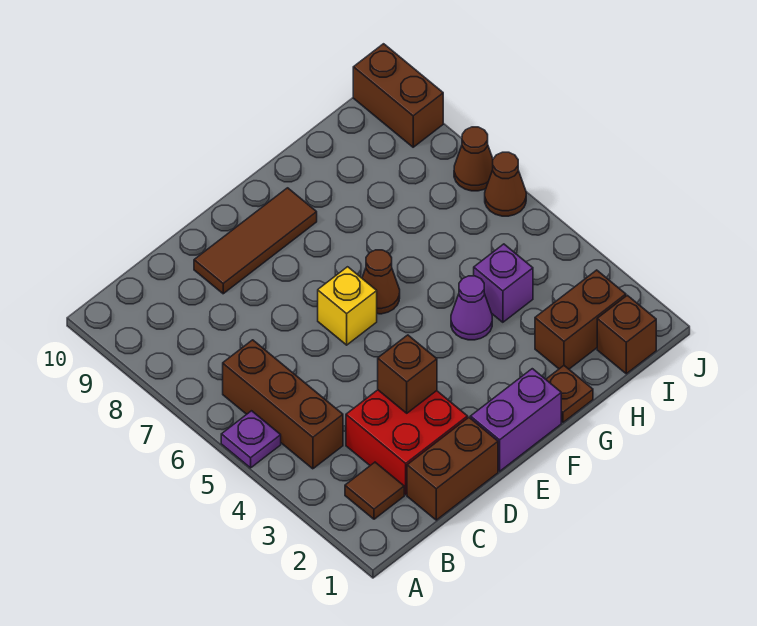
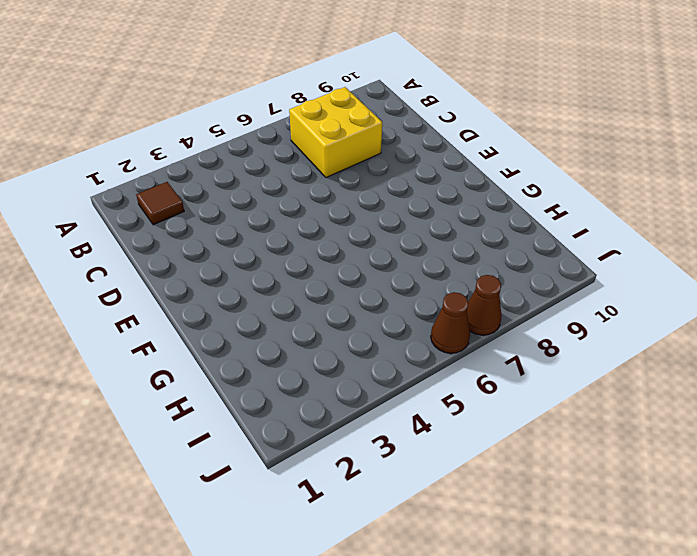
yellow brick B7:C8 level 1 -> none
none -> purple plate A5 level 1
none -> brown brick B4:B6 level 1
none -> brown brick C1:D1 level 1

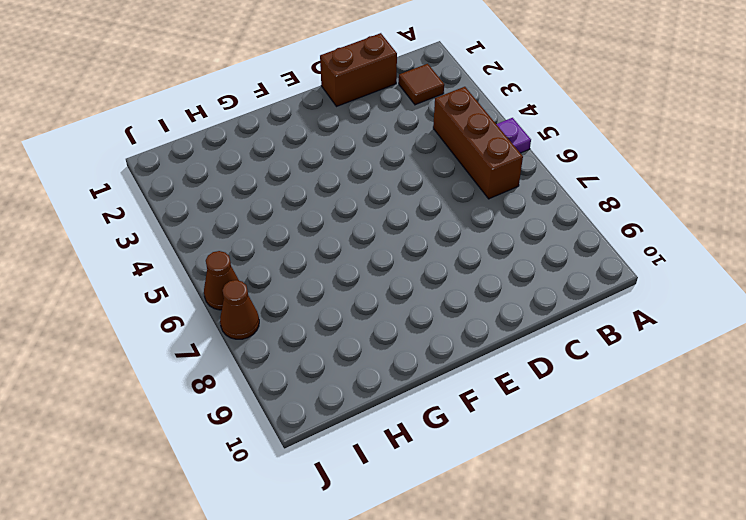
none -> red brick C2:D3 level 1
none -> brown tile D9:F9 level 1
none -> purple brick E1:F1 level 1

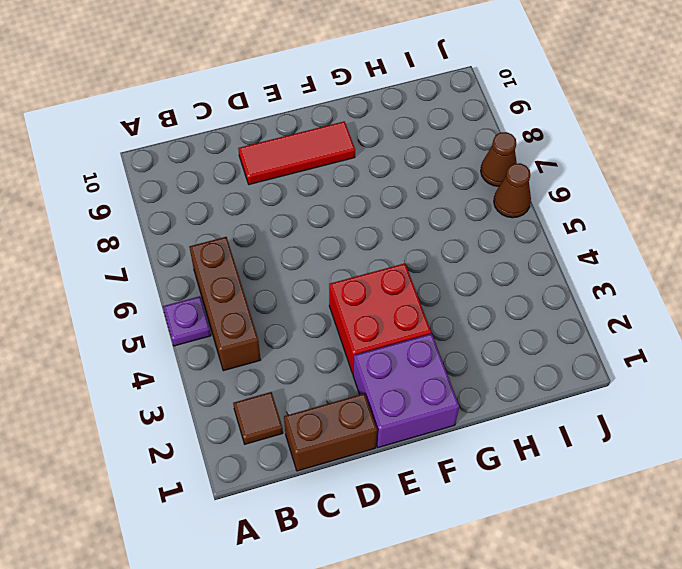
red tile D9:F9 level 1 -> brown tile D9:F9 level 1
purple brick E1:F2 level 1 -> purple brick E1:F1 level 1
red brick E3:F4 level 1 -> red brick C2:D3 level 1
none -> yellow brick E6 level 1
none -> brown cone F6 level 1
none -> brown plate G1 level 1

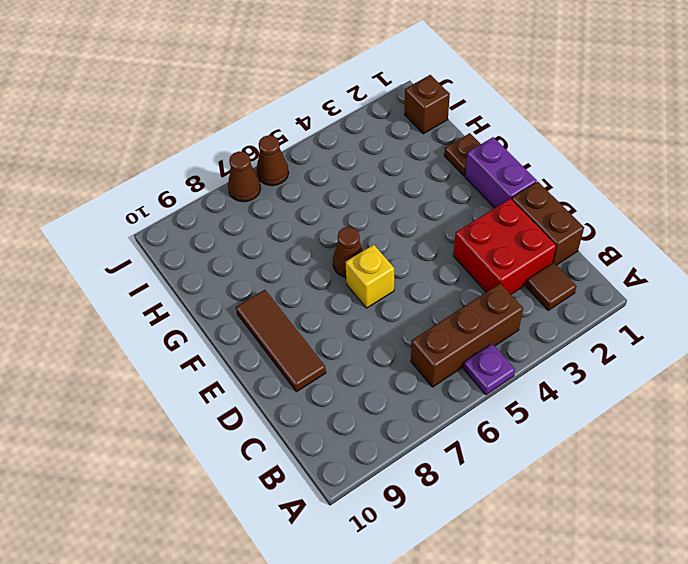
none -> purple cone G4 level 1
none -> brown brick H2:I2 level 1
none -> purple brick H4 level 1

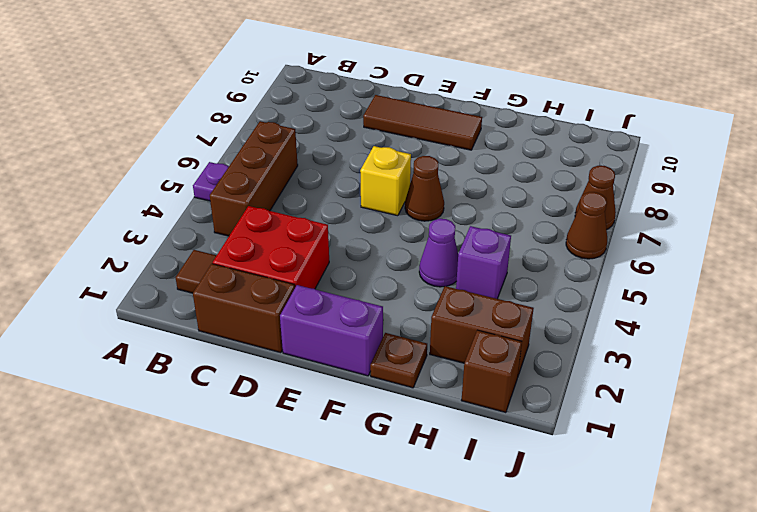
none -> brown brick J9:J10 level 1
none -> brown brick D3 level 2

